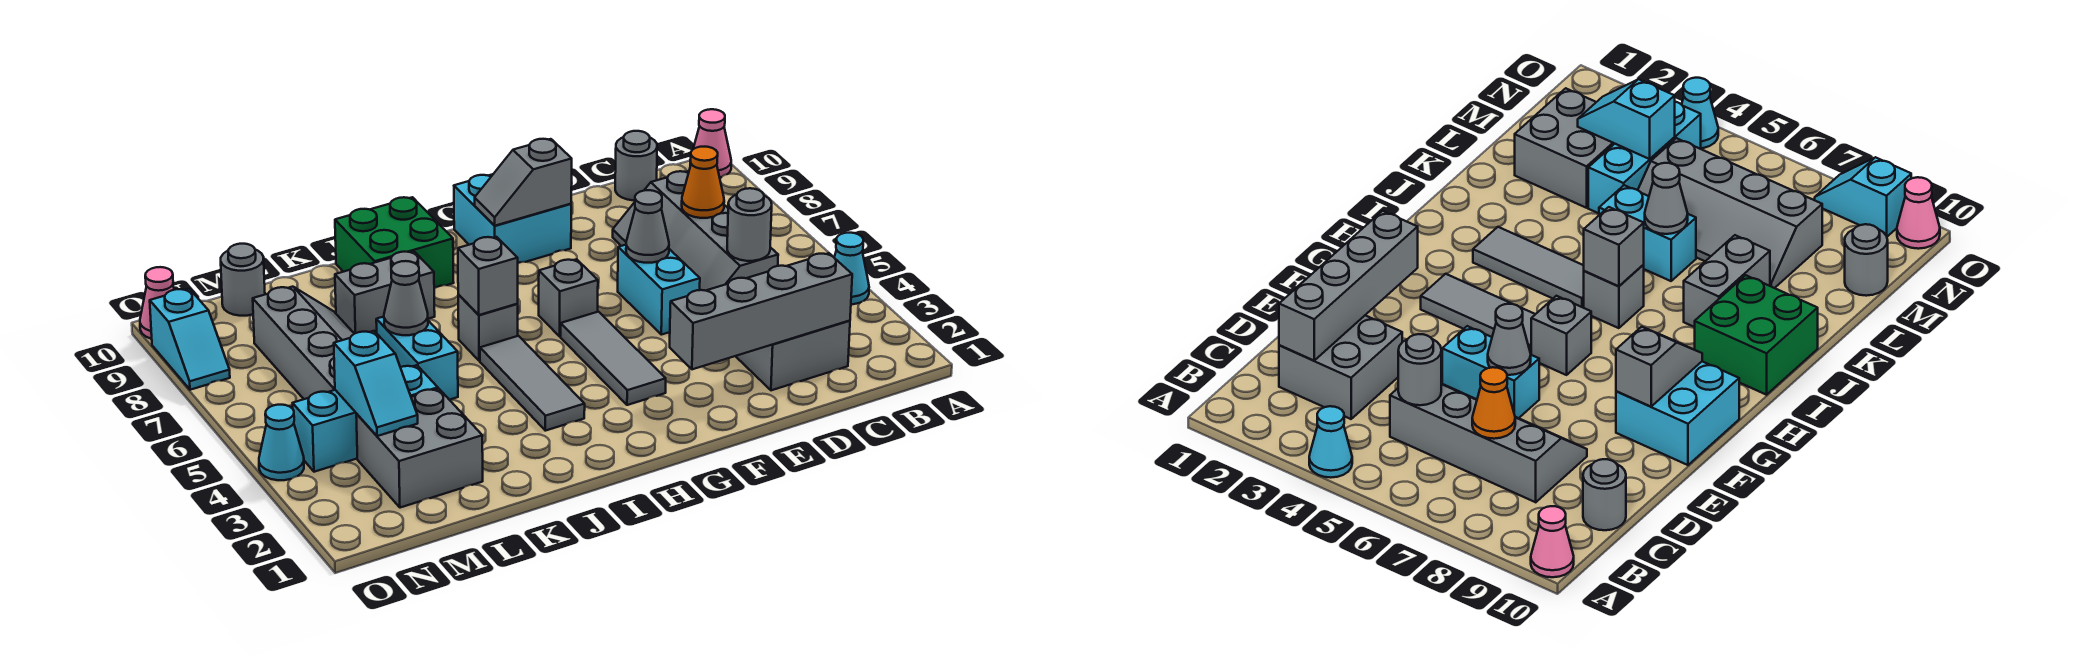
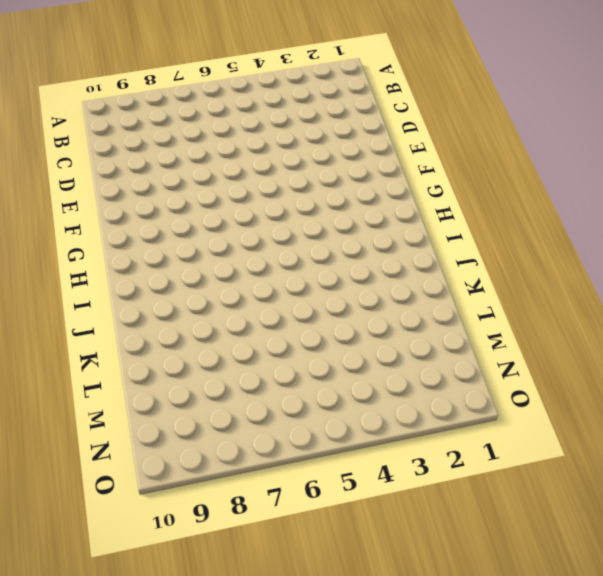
none -> cyan cone A4 level 1
none -> pink cone A10 level 1
none -> grey brick C2:D3 level 1

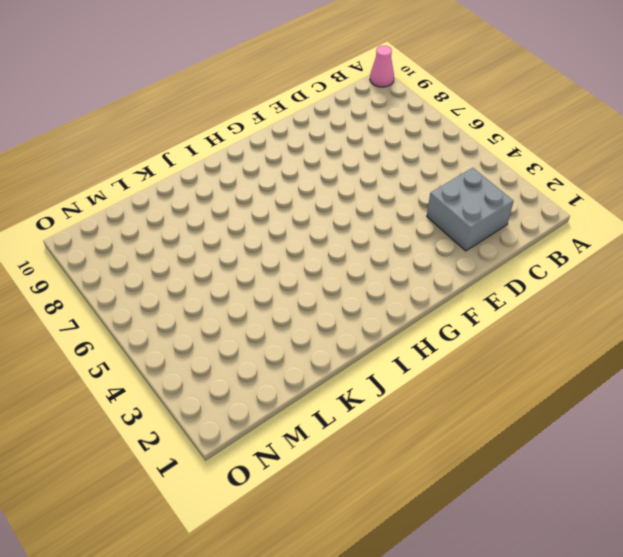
none -> cyan cone A4 level 1
none -> grey slope C5:D8 level 1 top C
none -> grey round brick C10 level 1

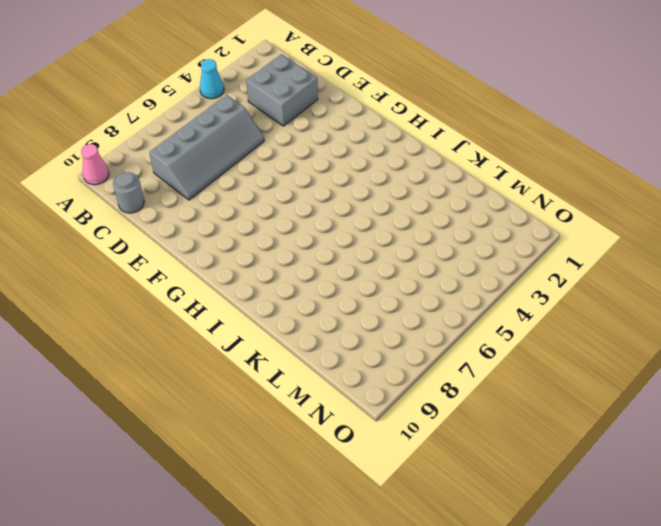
none -> cyan brick E5:E6 level 1
none -> cyan brick F9:G10 level 1
none -> grey tile G3:G5 level 1

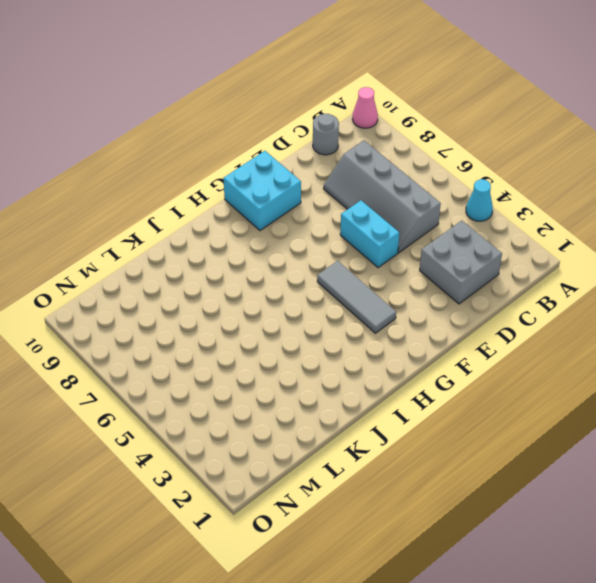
none -> grey brick G6 level 1
none -> grey tile I3:I5 level 1
none -> grey brick I6 level 1

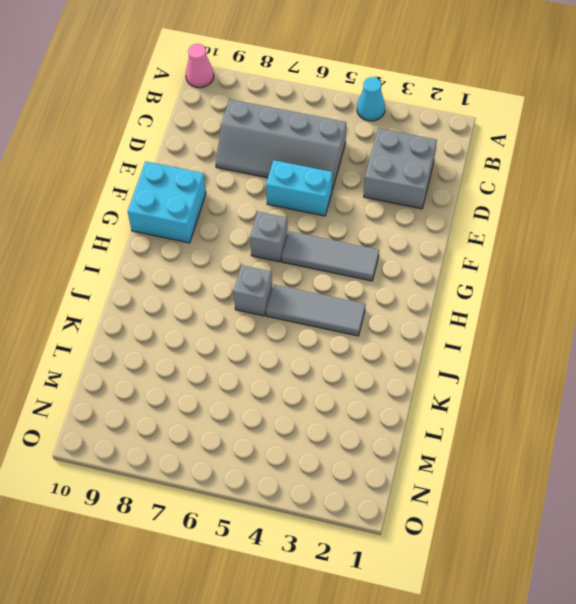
none -> grey round brick C10 level 1
none -> green brick I9:J10 level 1
none -> grey brick J8:K8 level 1

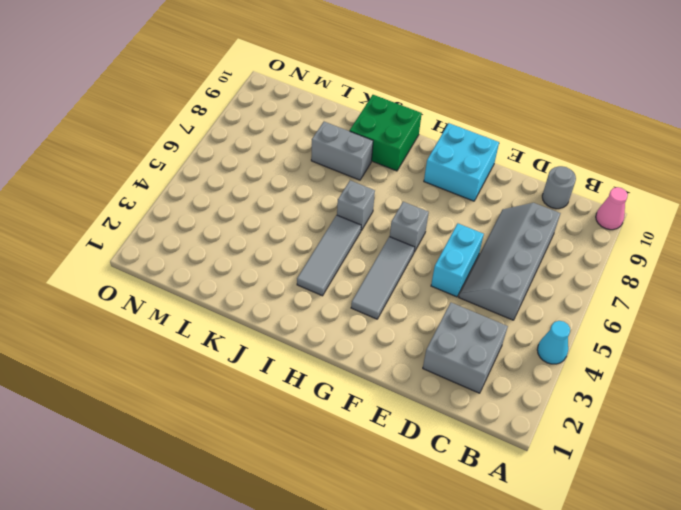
none -> cyan brick K5:K6 level 1
none -> grey brick L2:M3 level 1
none -> cyan brick L4:N4 level 1

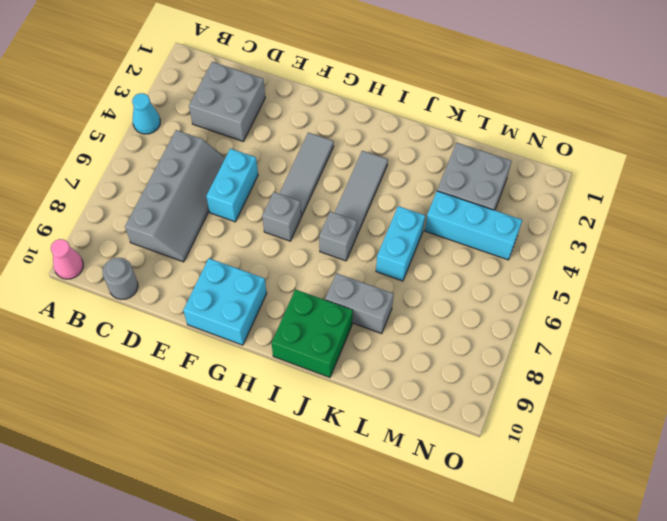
none -> grey slope L5:M8 level 1 top M
none -> grey round brick M10 level 1
none -> cyan cone O4 level 1

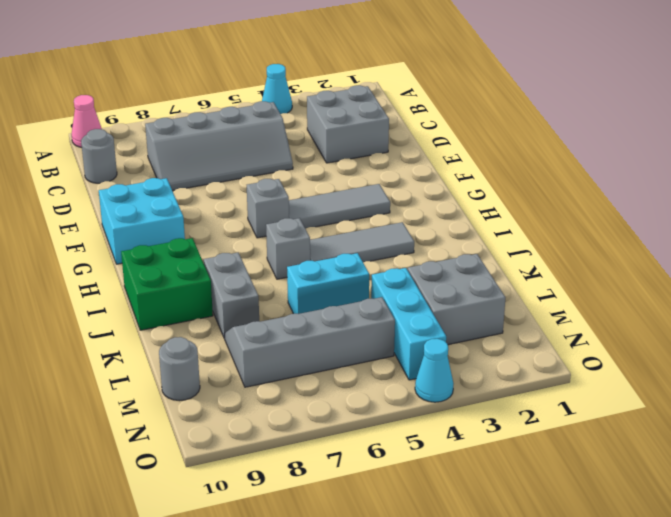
none -> cyan brick E5:E6 level 1
none -> cyan slope O8:O9 level 1 top 9
none -> pink cone O10 level 1

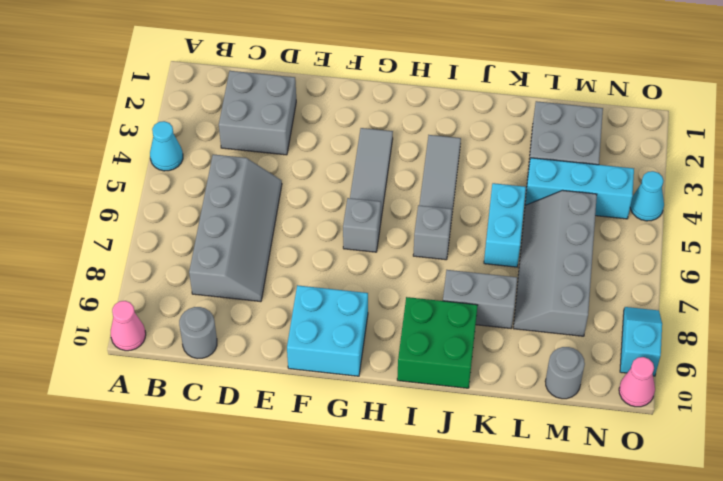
none -> cyan brick E5:E6 level 1
none -> grey brick C2:F2 level 2
none -> grey round brick C5 level 2

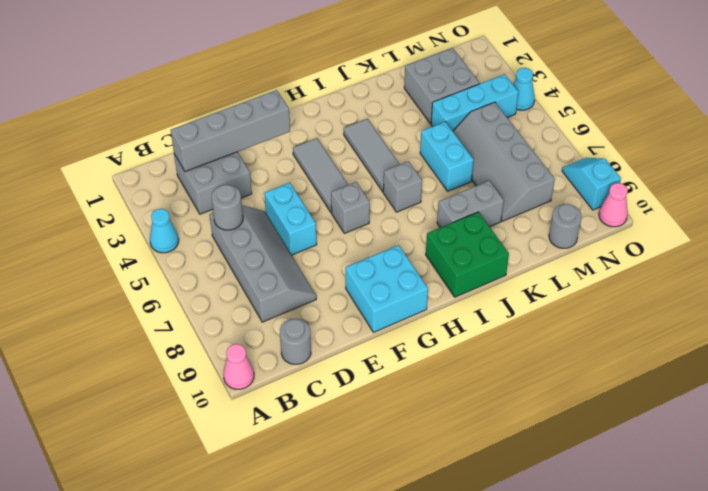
none -> orange cone C7 level 2
none -> grey cone E6 level 2
none -> grey slope F9:G9 level 2 top F

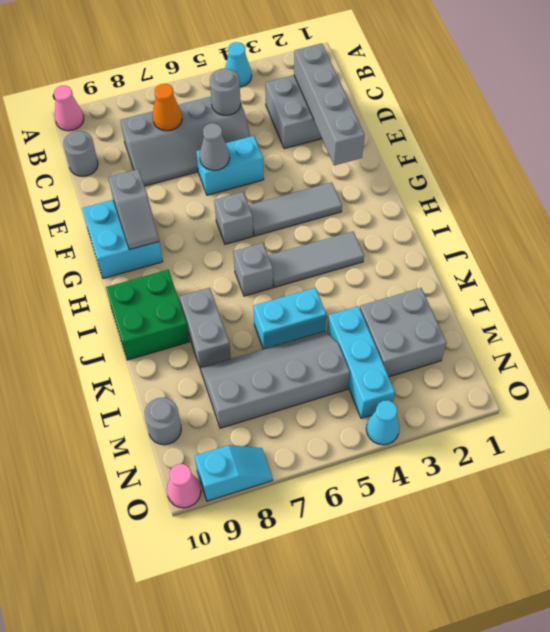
none -> grey brick I6 level 2
none -> grey cone K6 level 2
none -> cyan slope M3:M4 level 2 top 4

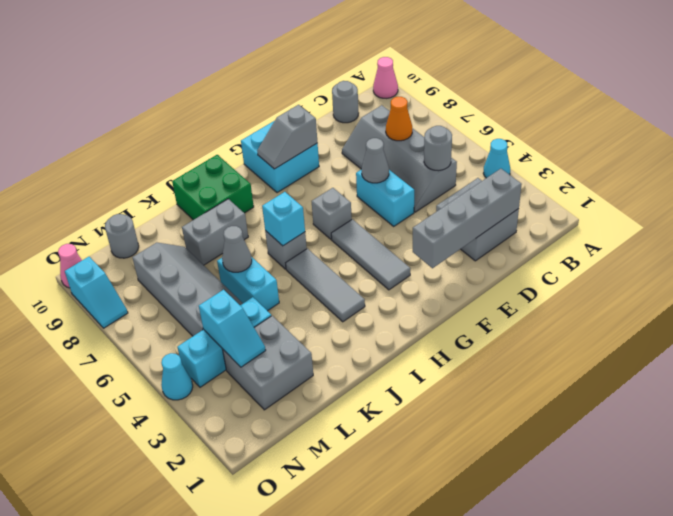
cyan brick I6 level 2 -> grey brick I6 level 2

